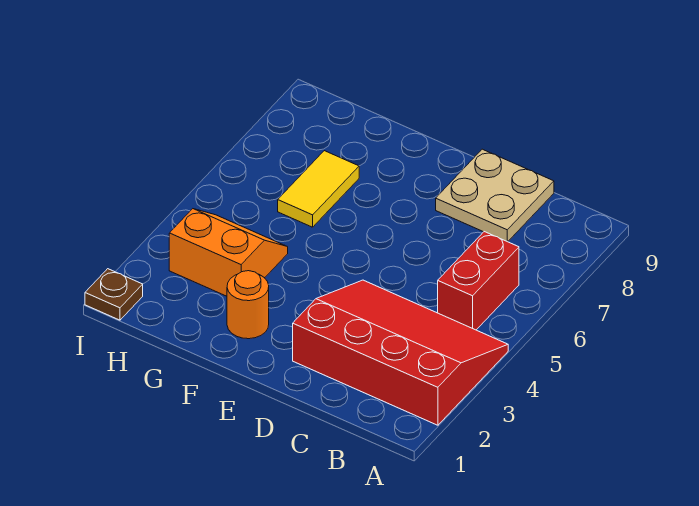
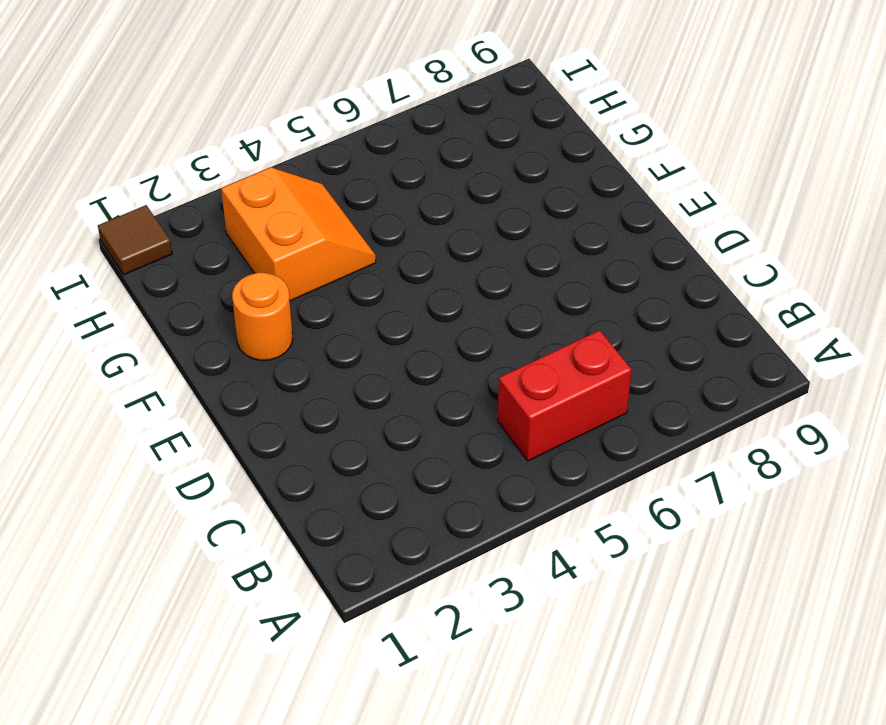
brown tile I1 level 1 -> brown plate I1 level 1
none -> red slope A2:D4 level 1 top 2
none -> tan plate C8:D9 level 1

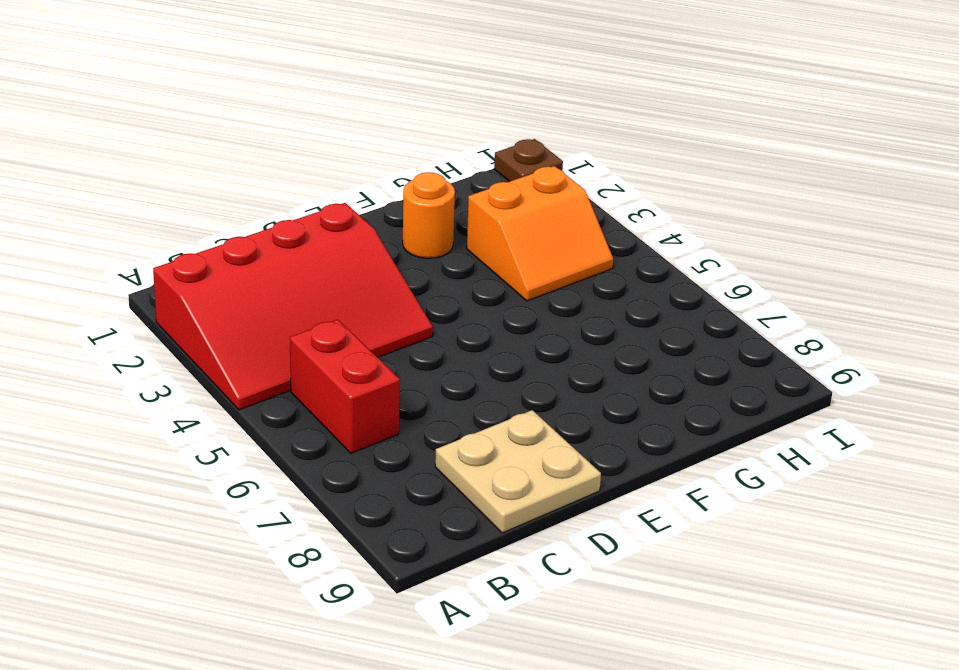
none -> yellow tile G6:G7 level 1

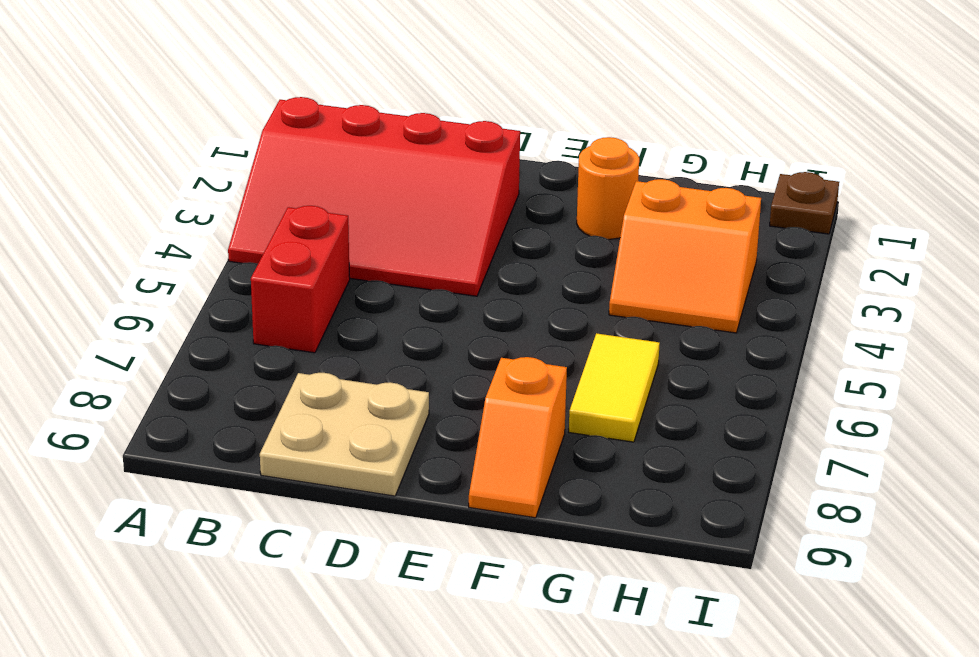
orange slope F8:F9 level 1 top 8 -> none

